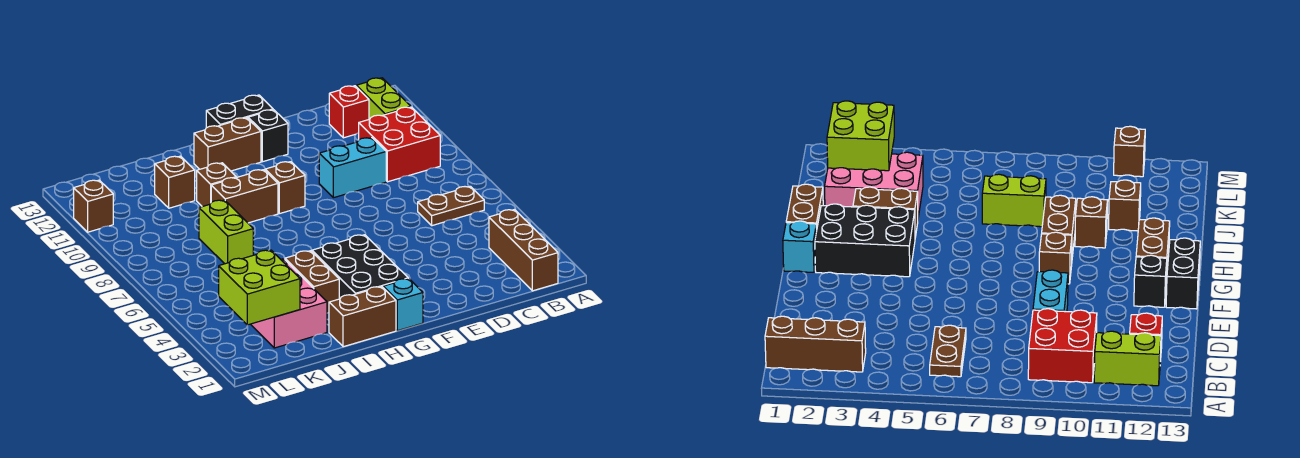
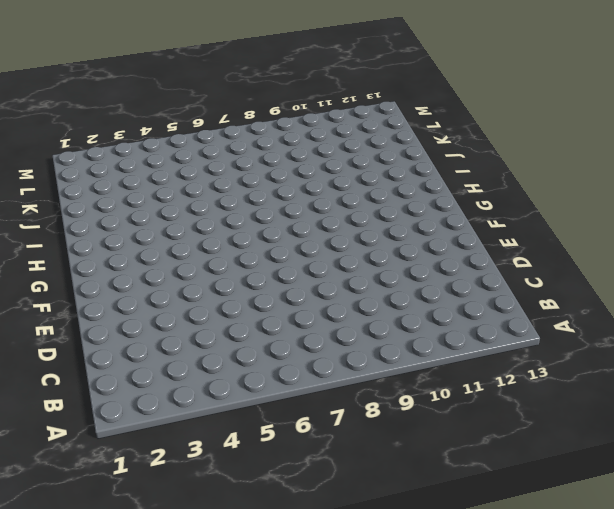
none -> brown brick B1:B3 level 1
none -> brown plate B6:C6 level 1
none -> red brick B9:C10 level 1

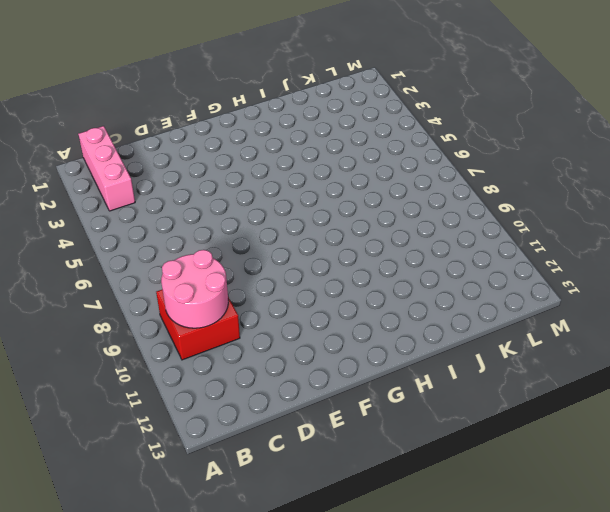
pink brick B1:B3 level 1 -> brown brick B1:B3 level 1
pink round brick B9:C10 level 2 -> none
none -> brown plate B6:C6 level 1
none -> lime brick B11:B12 level 1
none -> red brick C12 level 1

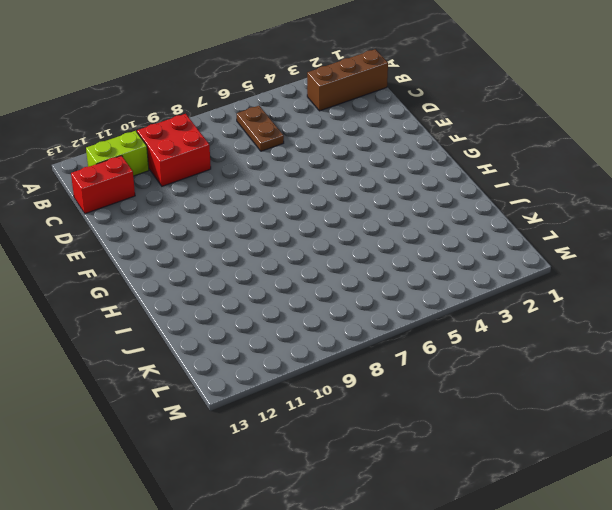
red brick C12:C13 level 1 -> red brick C12 level 1
none -> cyan brick D9:E9 level 1
none -> black brick F12 level 1
none -> black brick F13:G13 level 1

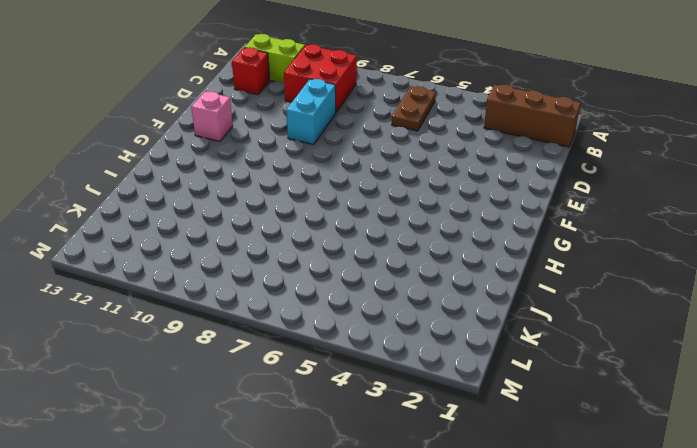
pink brick F12 level 1 -> black brick F12 level 1
none -> black brick F13:G13 level 1
none -> cyan brick G1 level 1
none -> black brick G2:H4 level 1

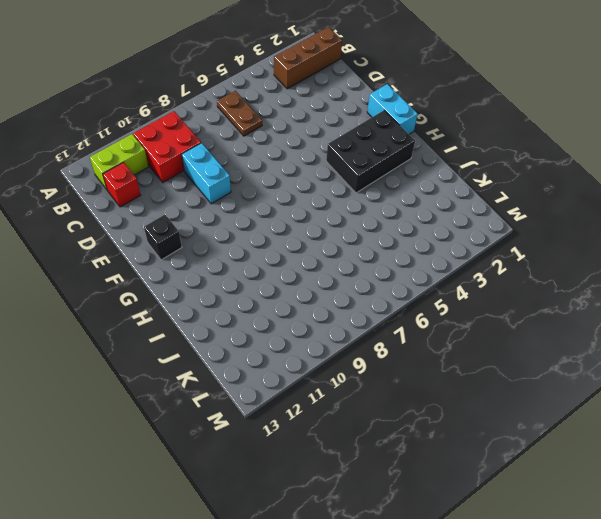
cyan brick F1:G1 level 1 -> cyan brick G1 level 1
none -> black brick F13:G13 level 1
none -> brown brick G9 level 1
none -> brown brick G12:H12 level 1

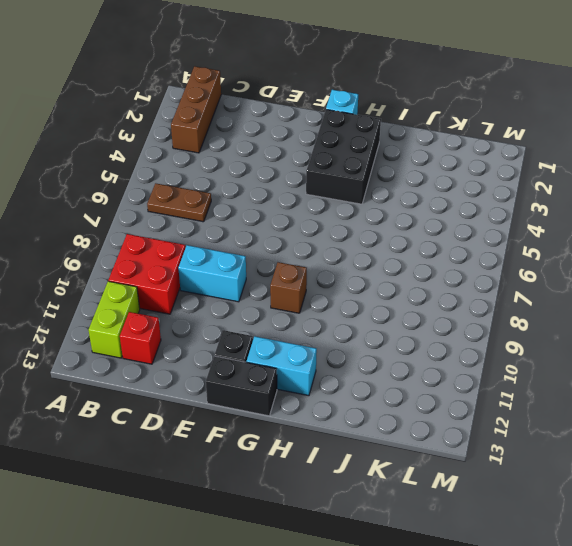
cyan brick G12:H12 level 1 -> brown brick G12:H12 level 1
none -> brown brick H1:I1 level 1
none -> brown brick H9:I9 level 1
none -> brown brick I3:I4 level 1

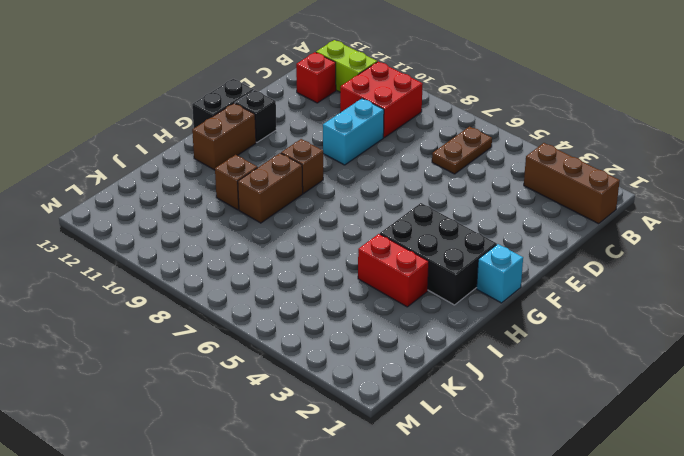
red brick I3:I4 level 1 -> brown brick I3:I4 level 1
none -> brown brick H1:I1 level 1
none -> pink brick J2:K4 level 1
none -> lime brick J7:J8 level 1

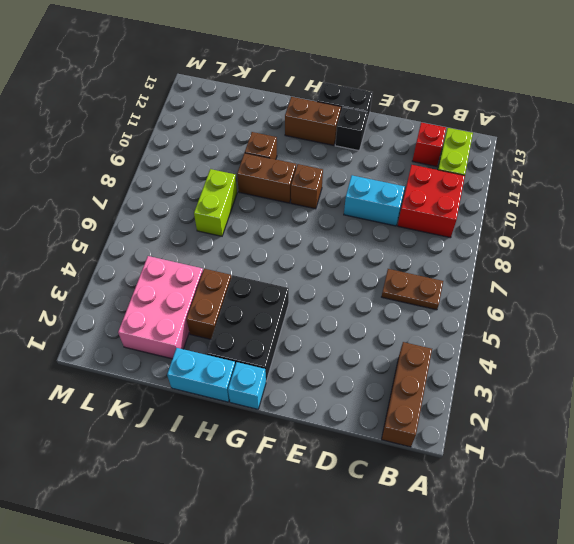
cyan brick H1:I1 level 1 -> brown brick H1:I1 level 1
none -> brown brick J11 level 1
none -> brown brick M11 level 1
none -> lime brick K2:L3 level 2

